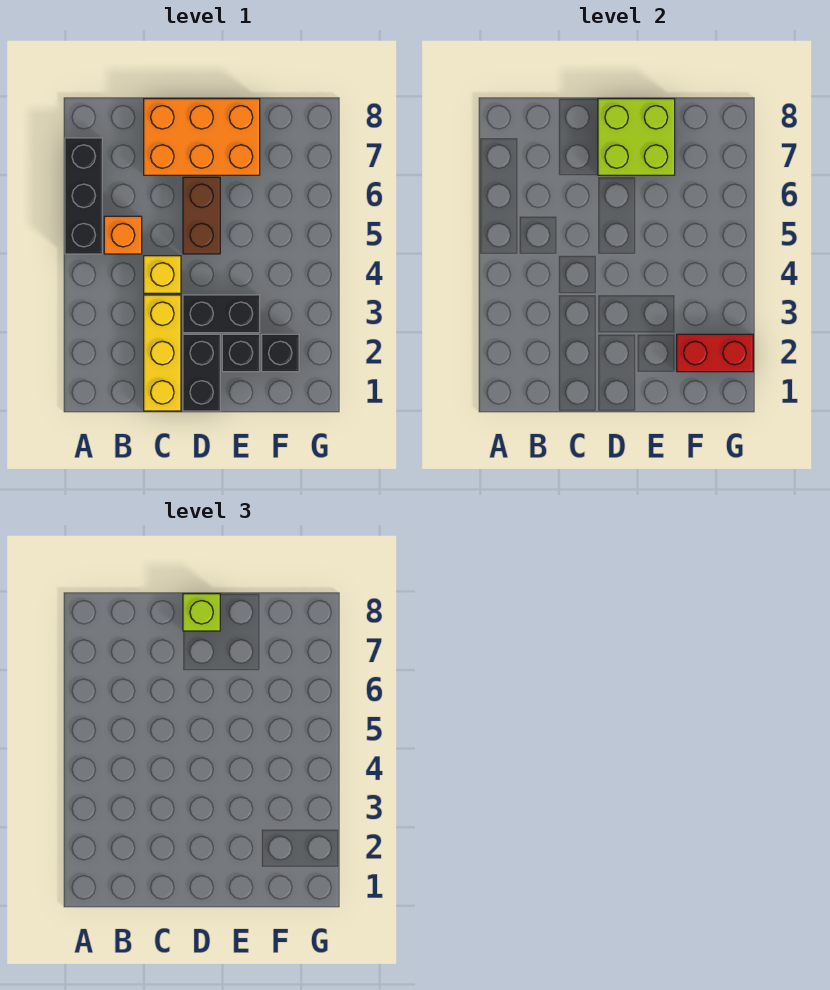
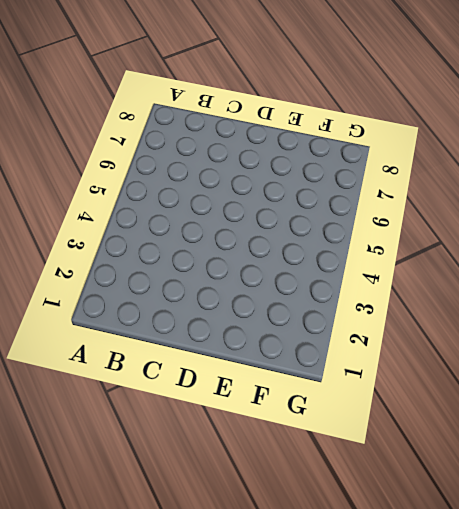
none -> black brick A5:A7 level 1
none -> orange brick B5 level 1
none -> yellow brick C1:C3 level 1

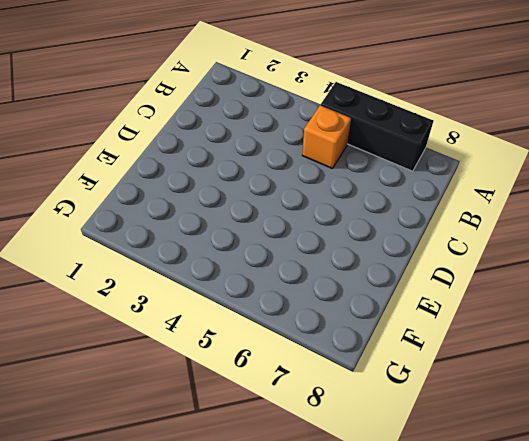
none -> yellow brick C1:C3 level 1
none -> yellow brick C4 level 1
none -> orange brick C7:E8 level 1

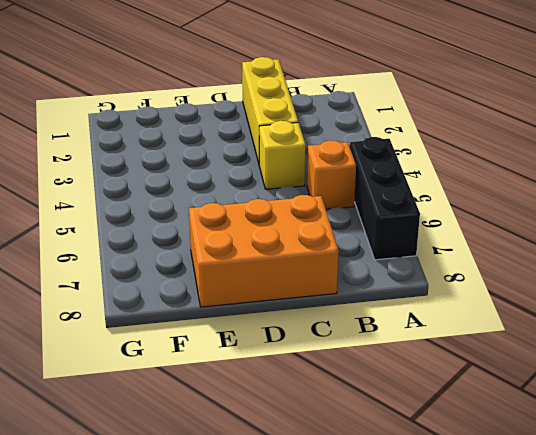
none -> black brick D1:D2 level 1
none -> black brick D3:E3 level 1
none -> brown brick D5:D6 level 1

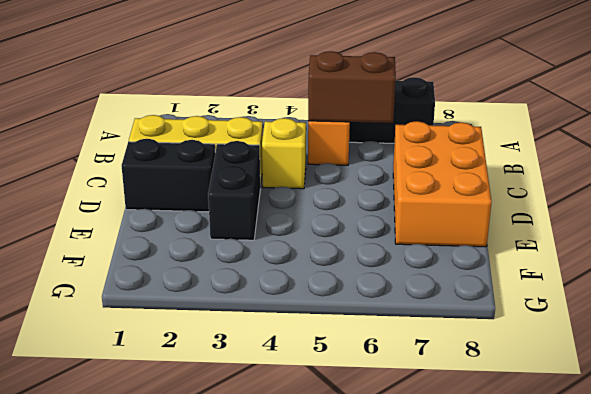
brown brick B5:B6 level 2 -> brown brick D5:D6 level 1
none -> black brick E2 level 1
none -> black brick F2 level 1
none -> lime brick D7:E8 level 2

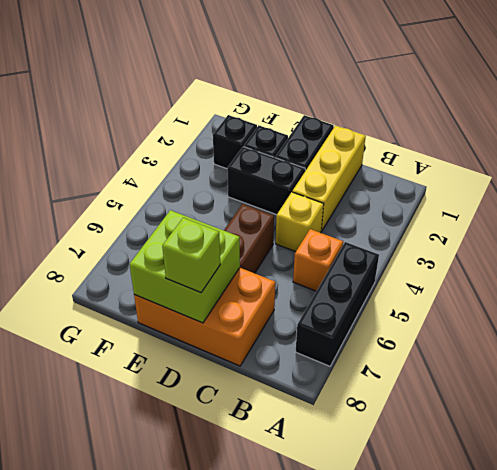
none -> red brick F2:G2 level 2

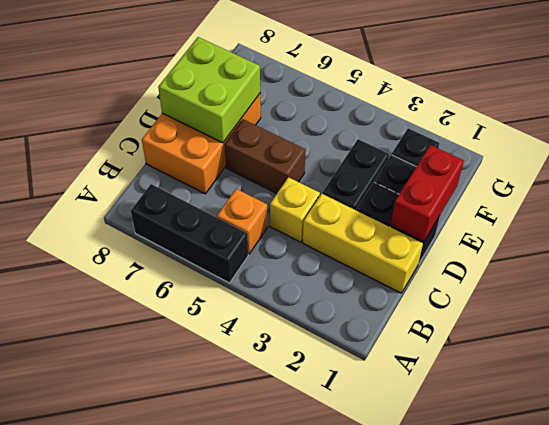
red brick D1:E1 level 2 -> red brick F2:G2 level 2
none -> lime brick D8 level 3

